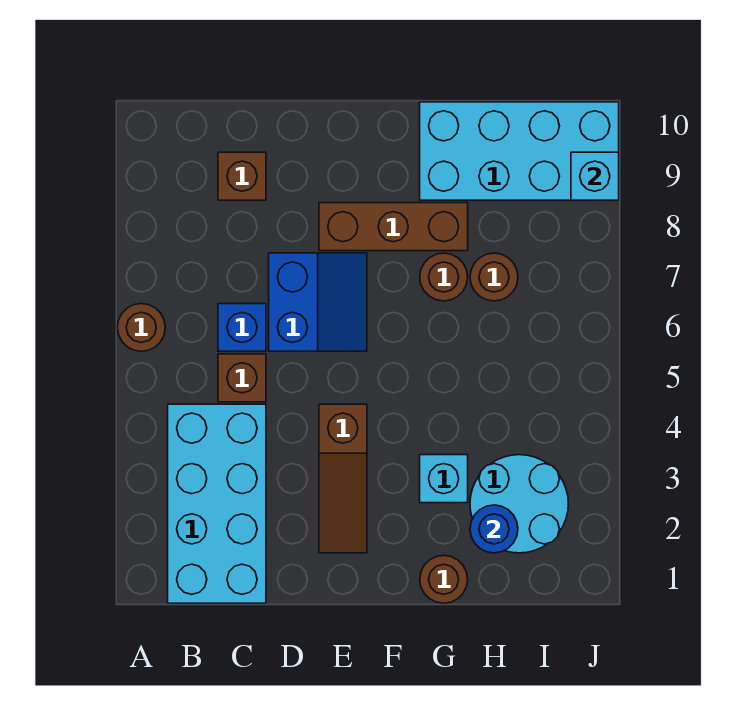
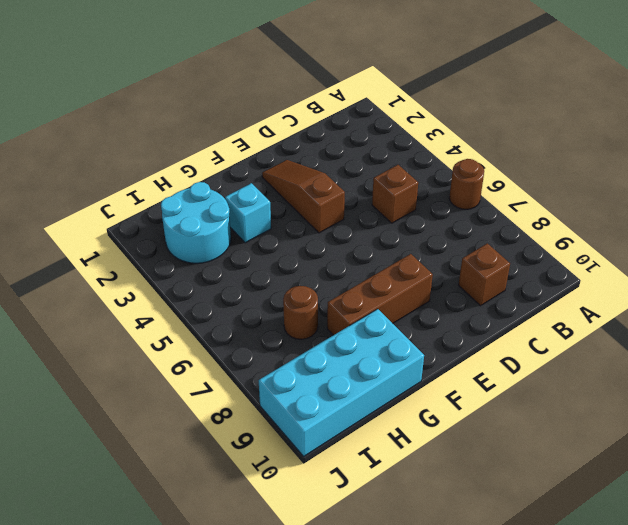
none -> cyan brick B1:C4 level 1
none -> blue brick C6 level 1
none -> blue slope D6:E7 level 1 top D

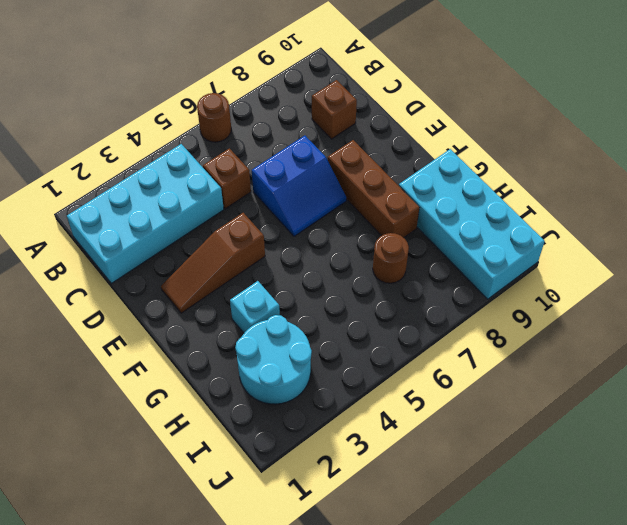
none -> blue brick C6 level 1
none -> brown round brick G1 level 1
none -> brown round brick G7 level 1

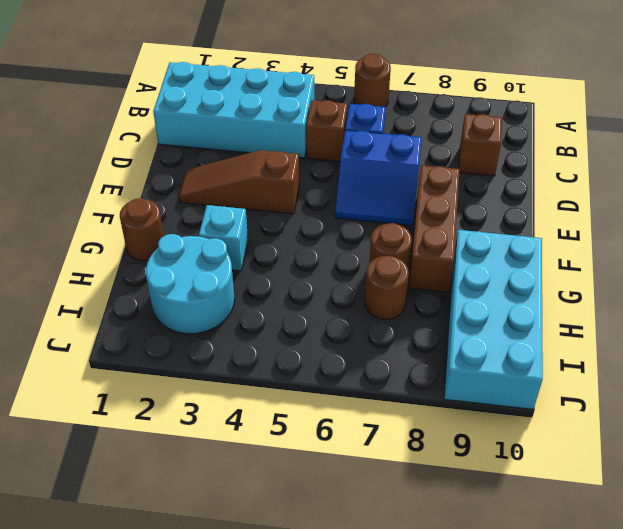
none -> blue round brick H2 level 2
none -> cyan brick J9 level 2

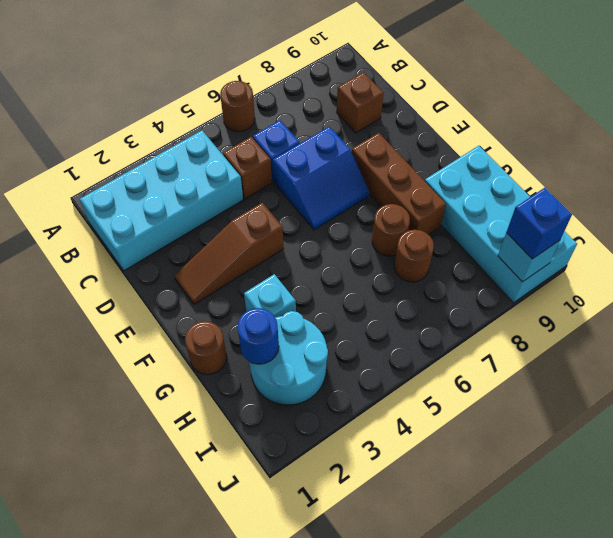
blue brick J9 level 3 -> none

